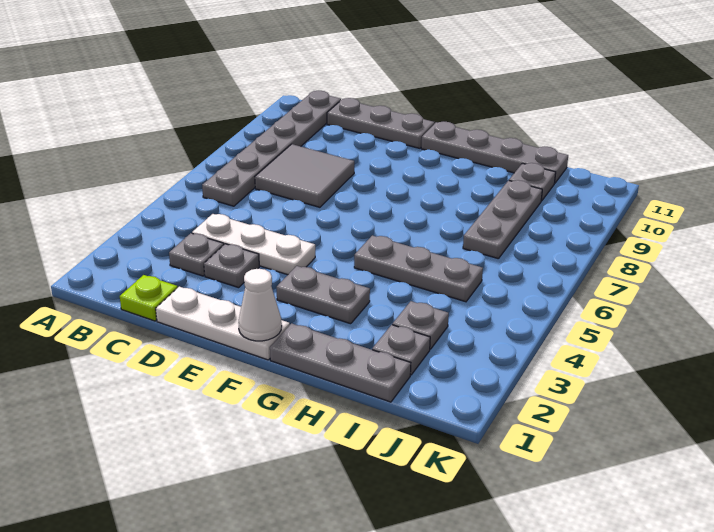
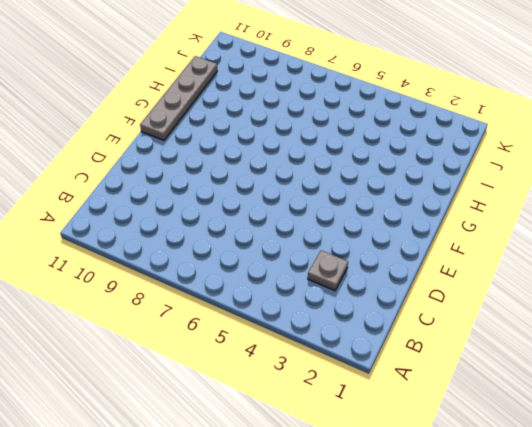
none -> grey plate B6:B11 level 1
none -> lime plate C1 level 1
none -> white plate C4:E4 level 1

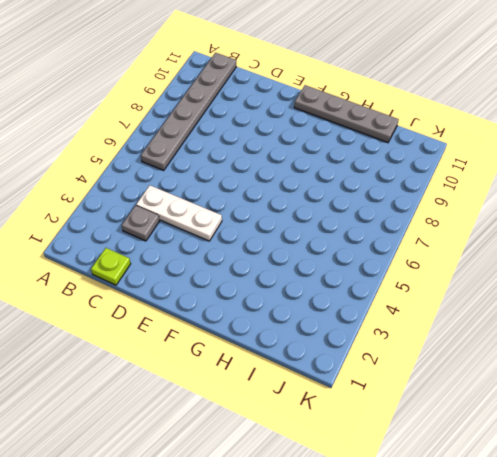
none -> grey tile C7:D8 level 1
none -> grey plate C11:E11 level 1
none -> white plate D1:F1 level 1

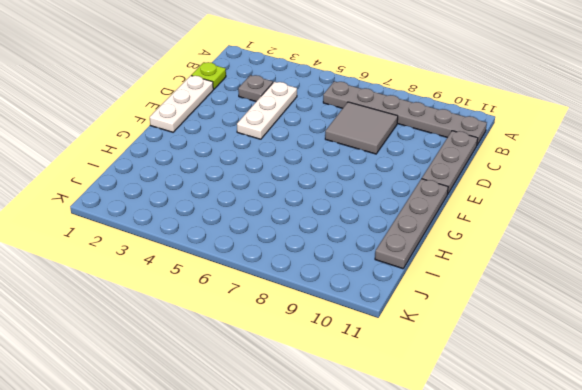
none -> grey plate D3 level 1
none -> grey plate F3:G3 level 1
none -> grey plate G1:I1 level 1

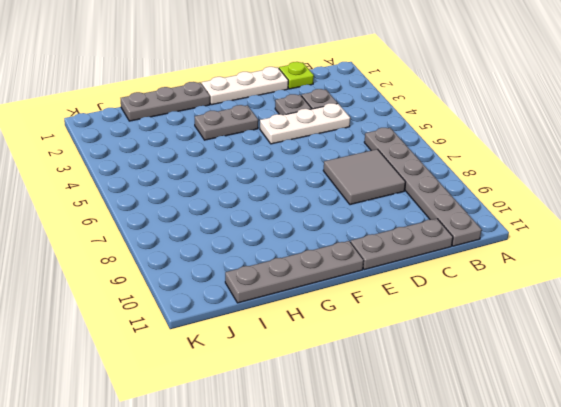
none -> grey plate G5:I5 level 1
none -> grey plate I2 level 1
none -> grey plate I3 level 1

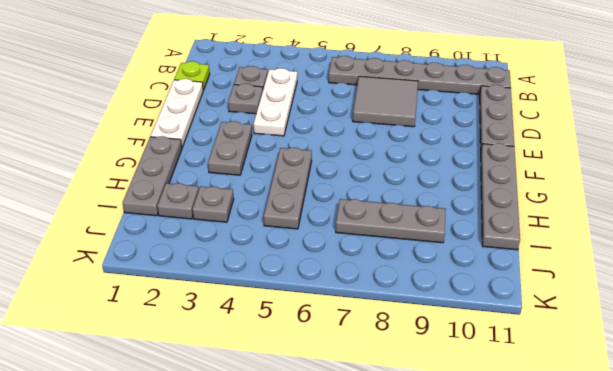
none -> grey plate I10 level 1
none -> white cone F1 level 2

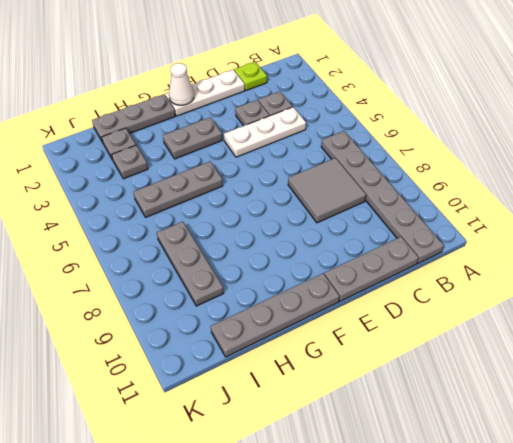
none -> grey plate I10 level 1

